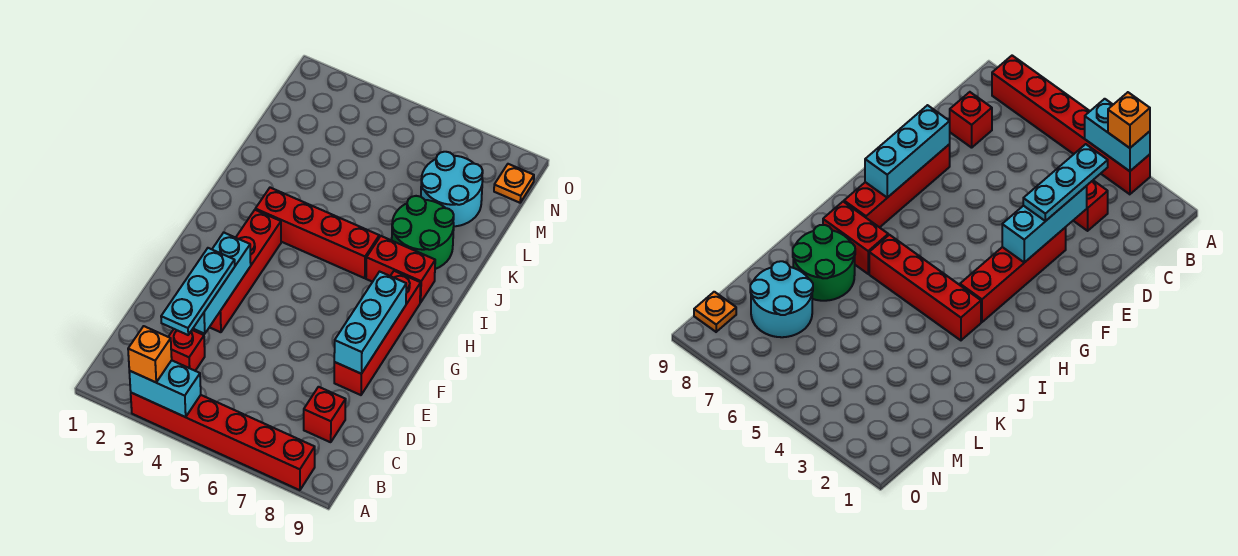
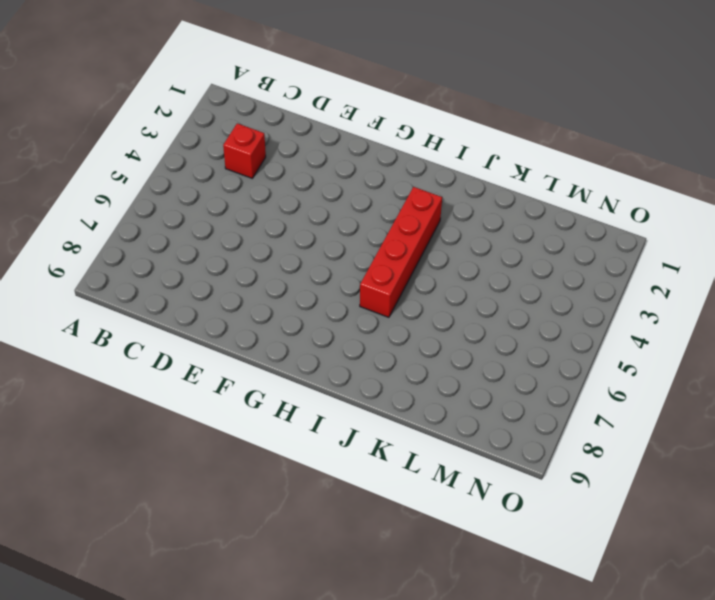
none -> red brick A3:A8 level 1
none -> red brick C8 level 1
none -> red brick E3:H3 level 1

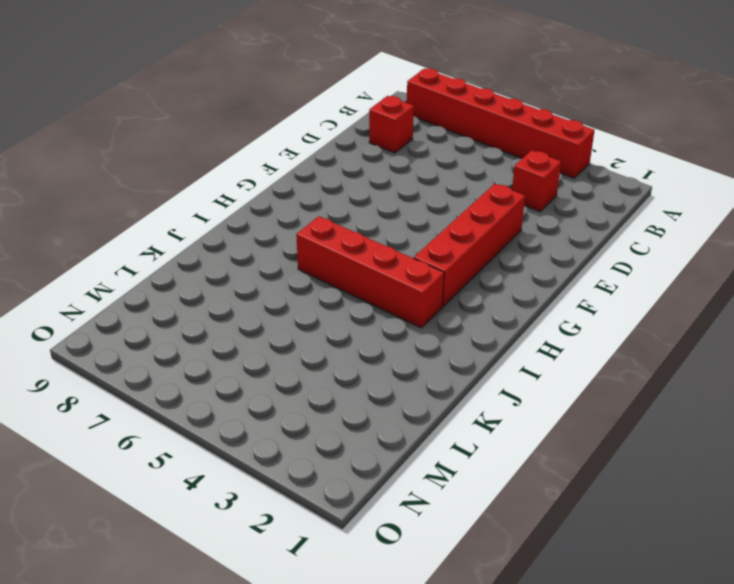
none -> red brick E8:H8 level 1
none -> red brick I7:I8 level 1
none -> green round brick J7:K8 level 1

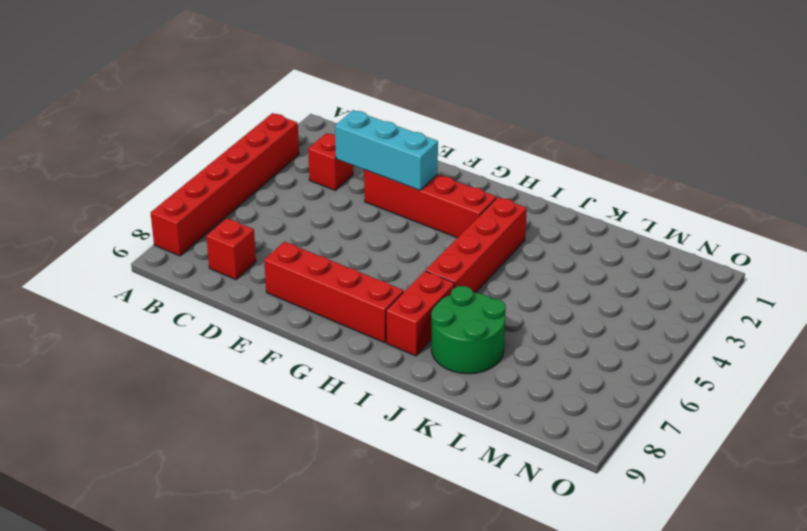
none -> cyan round brick L7:M8 level 1
none -> orange plate N9 level 1
none -> cyan brick A3:A4 level 2

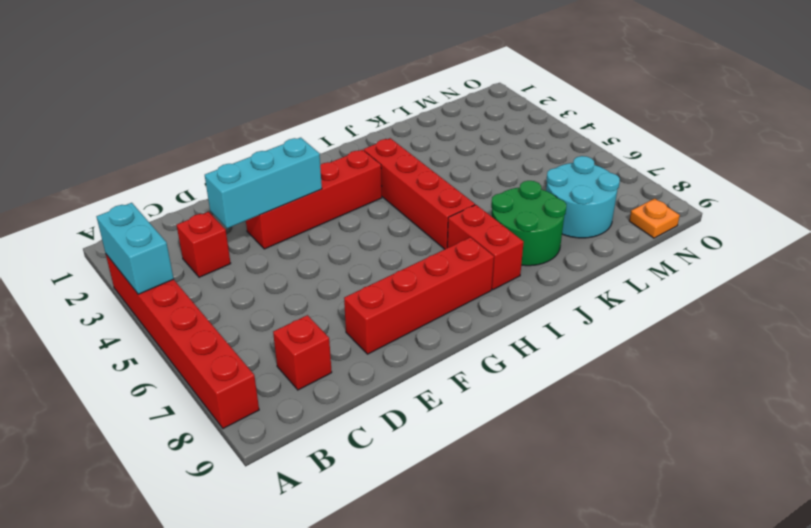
none -> cyan brick E8:G8 level 2
none -> orange brick A3 level 3
none -> cyan plate C3:E3 level 3

